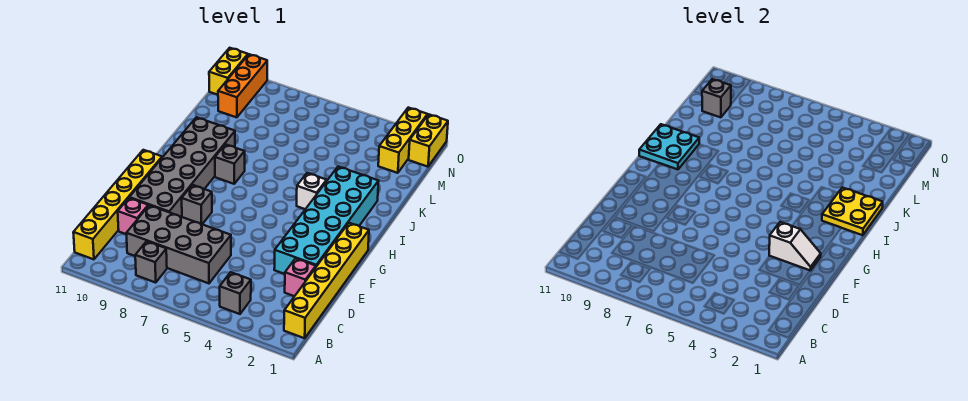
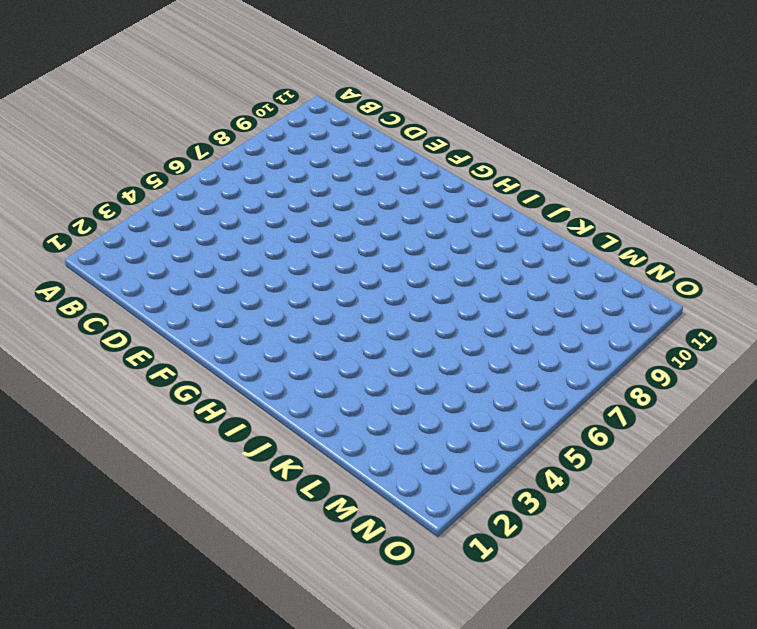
none -> yellow brick B1:G1 level 1
none -> grey brick B4 level 1
none -> grey brick B8 level 1

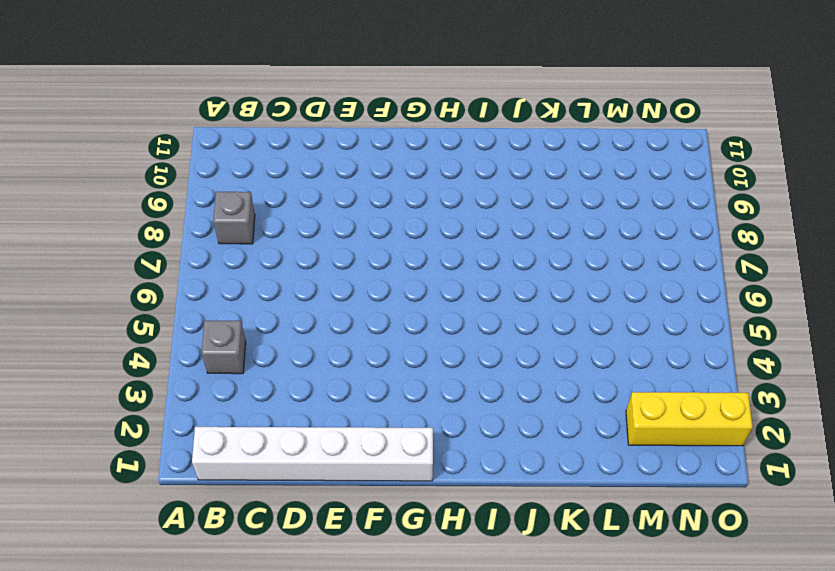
white brick B1:G1 level 1 -> yellow brick B1:G1 level 1
none -> yellow brick B11:G11 level 1
none -> grey brick C6:D9 level 1
none -> pink brick D2 level 1

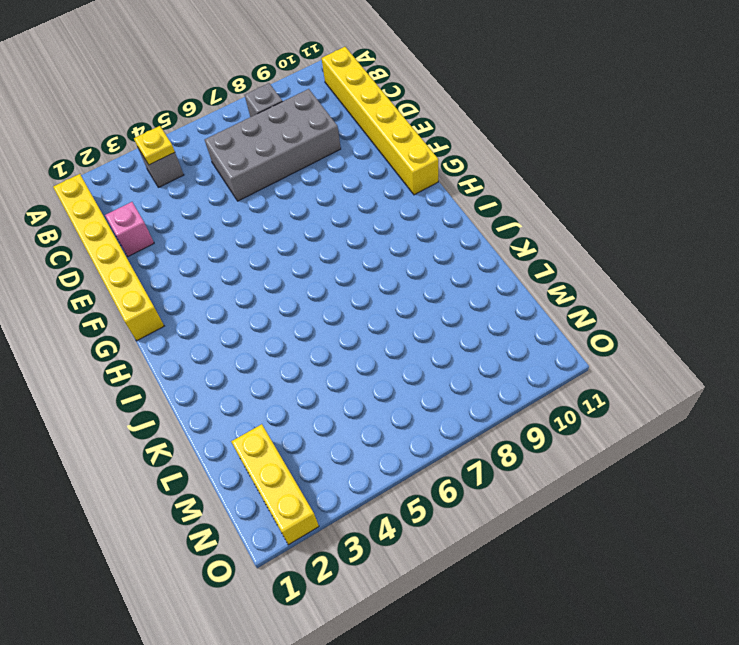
yellow plate B4 level 2 -> none
none -> pink brick D10 level 1
none -> cyan brick E2:J3 level 1
none -> grey brick E9:J10 level 1

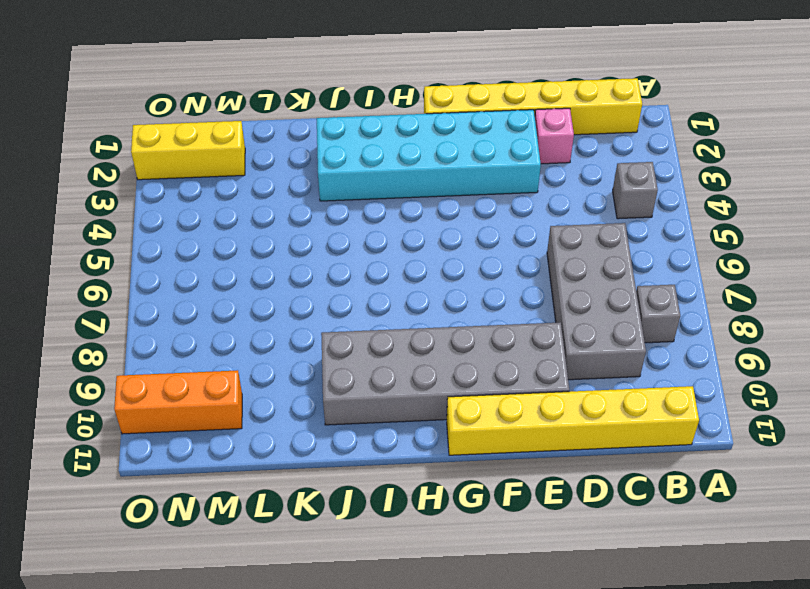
none -> pink brick D10 level 1
none -> grey brick F8 level 1
none -> white brick I4 level 1

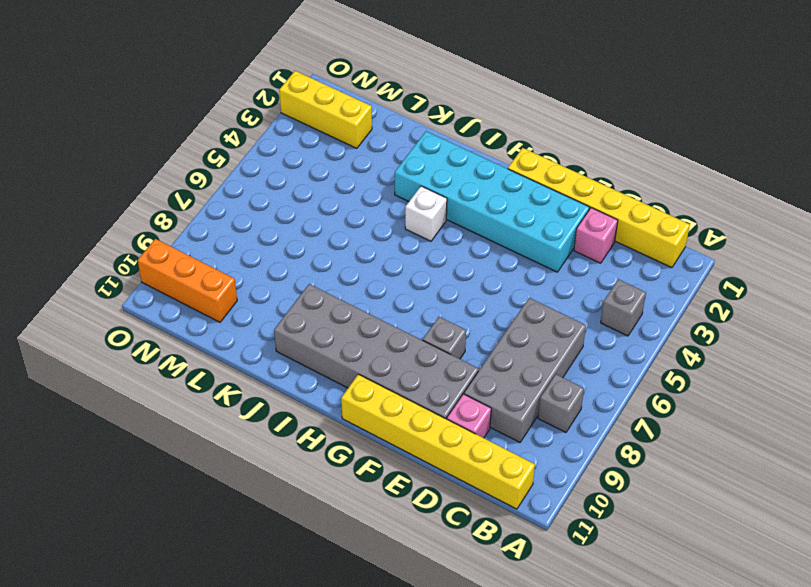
none -> grey brick I8 level 1
none -> yellow brick N1:O1 level 1
none -> yellow brick N11:O11 level 1

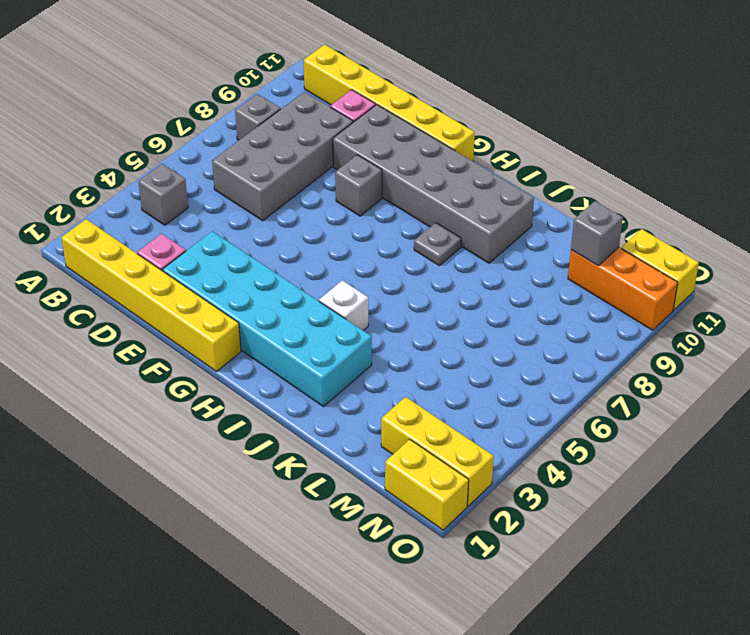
grey plate I8 level 1 -> grey brick I8 level 1
none -> white slope F2:F3 level 2 top 3
none -> yellow plate I1:J2 level 2
none -> cyan plate I10:J11 level 2

